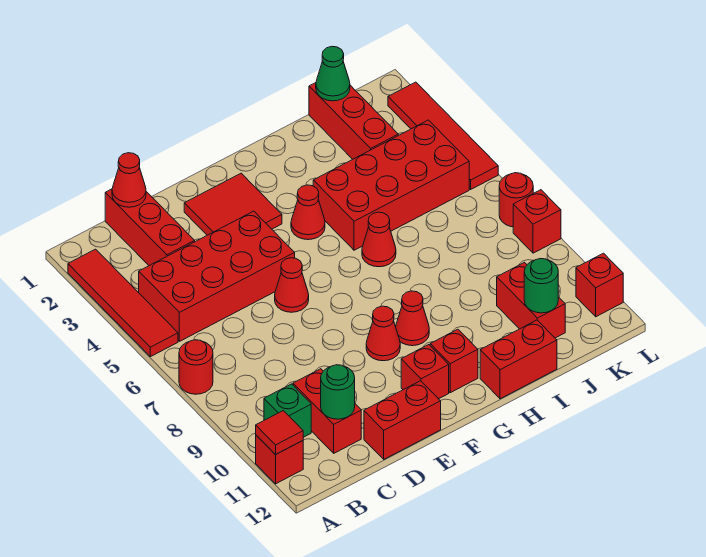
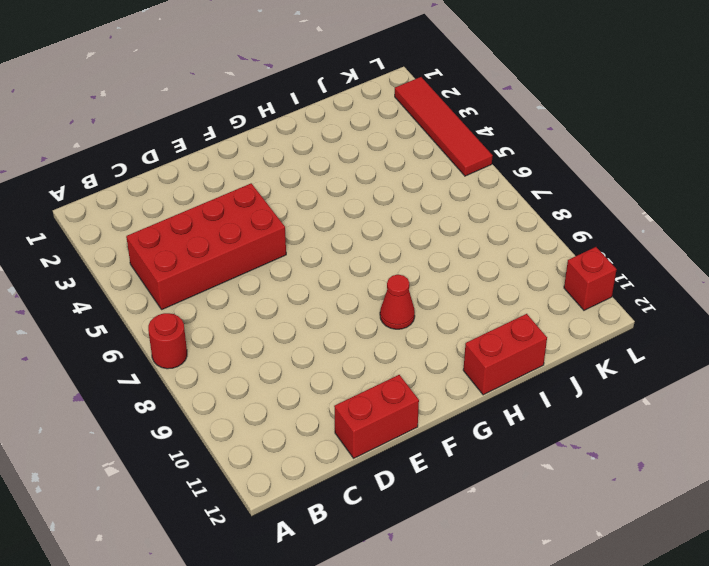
none -> red tile A2:A5 level 1
none -> red brick A11 level 1
none -> green brick B10 level 1

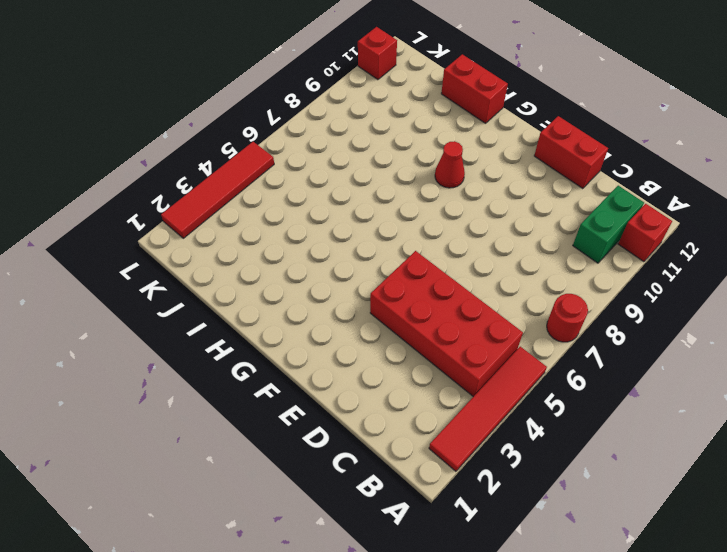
green brick B10:B11 level 1 -> green brick B10 level 1
none -> red brick C1:C3 level 1
none -> red brick C10:C11 level 1
none -> red tile E2:F3 level 1

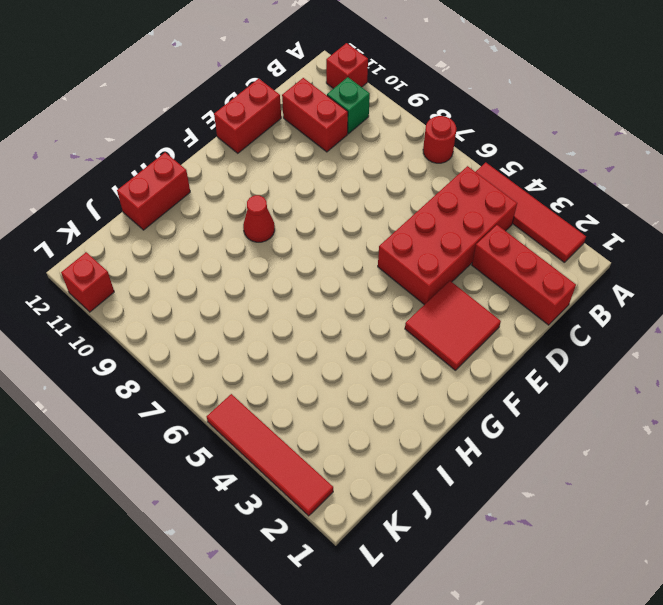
none -> red cone E6 level 1
none -> red cone F9 level 1
none -> red brick F11 level 1

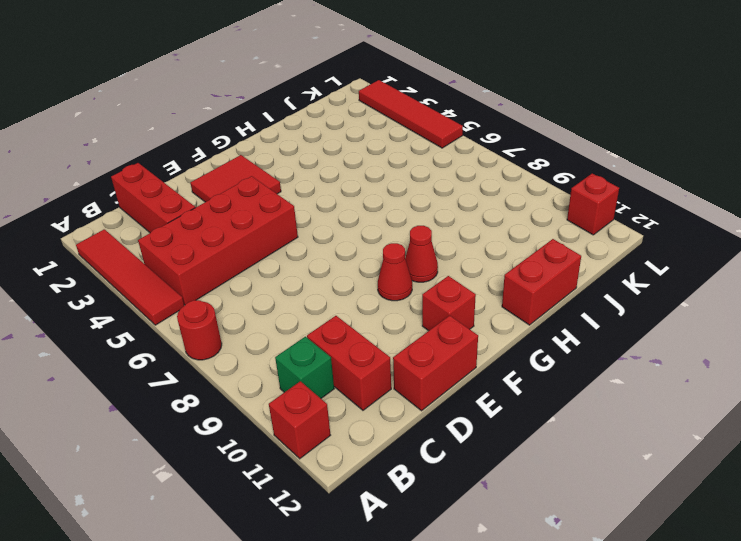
none -> red cone E6 level 1
none -> red cone G4 level 1
none -> red brick G11 level 1

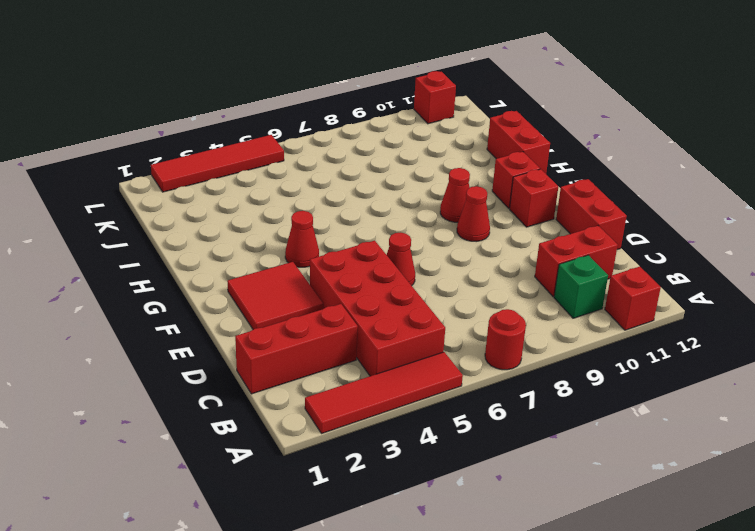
none -> red brick H4:K5 level 1
none -> red cone H6 level 1
none -> red brick J1:J3 level 1

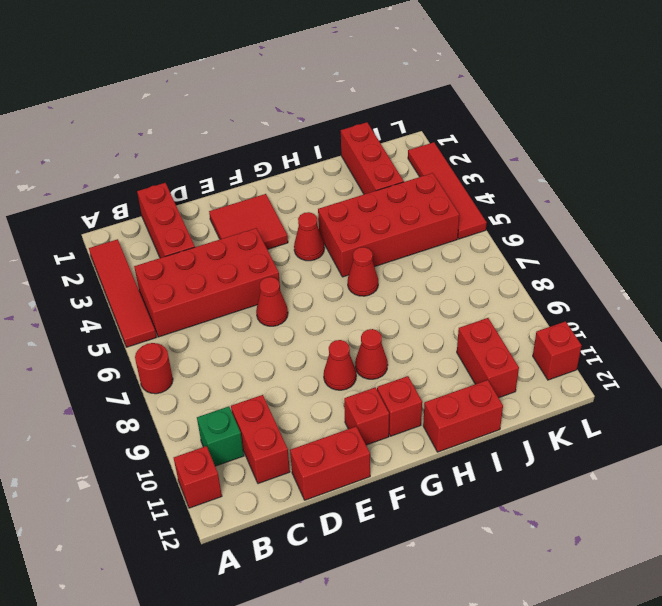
none -> red round brick L7 level 1
none -> red brick L8 level 1
none -> red tile A11 level 2

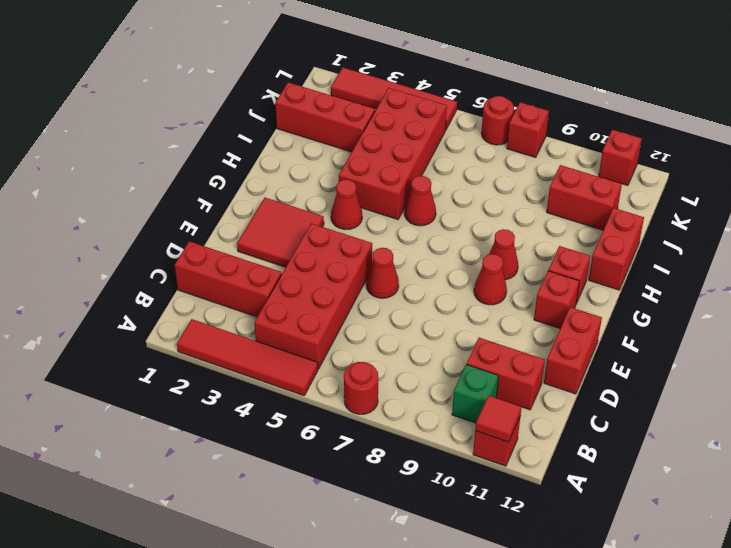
none -> red cone C1 level 2
none -> green round brick C11 level 2
none -> green cone J1 level 2

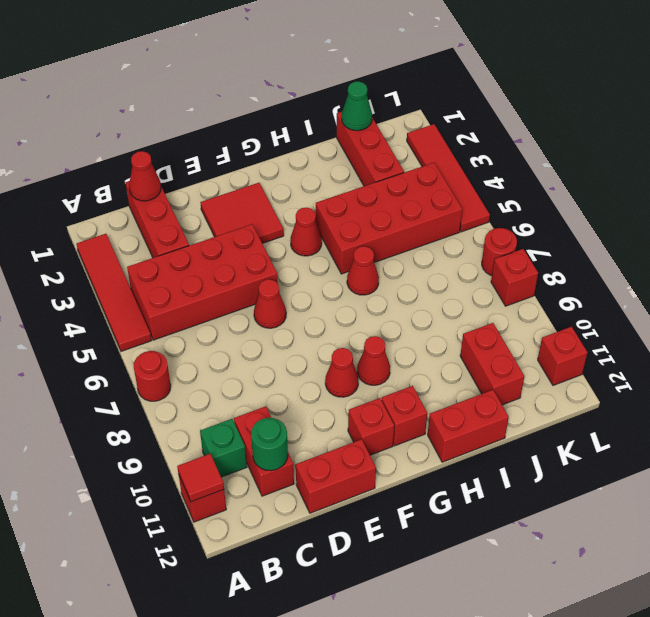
none -> green round brick J11 level 2

